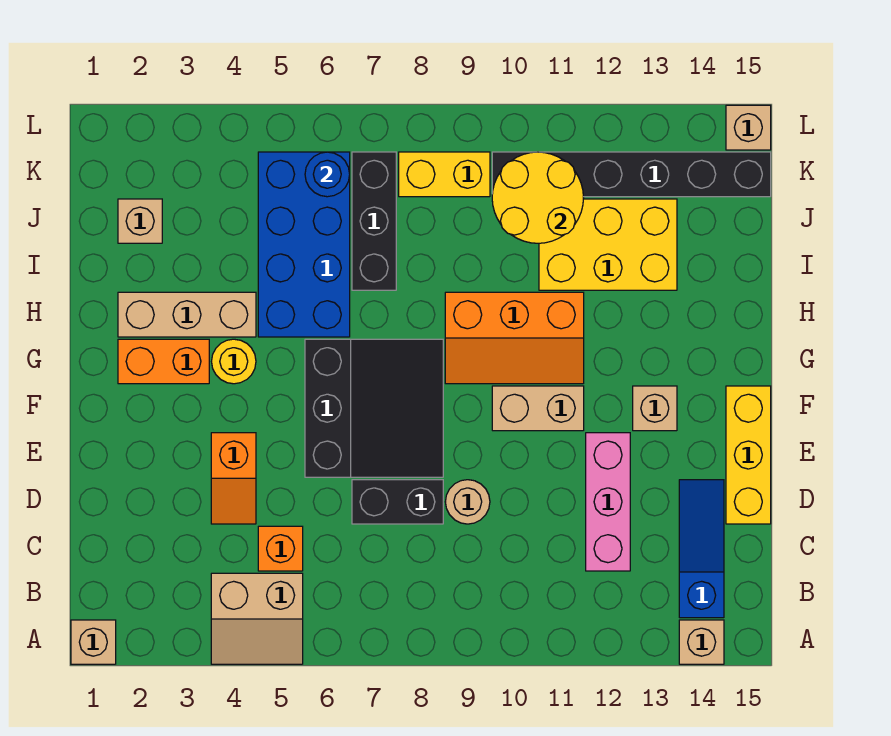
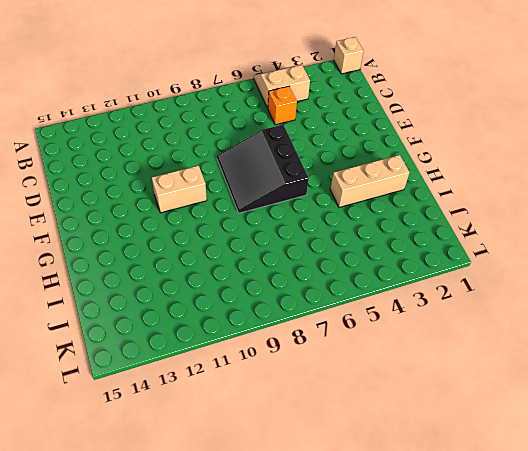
none -> tan brick A14 level 1
none -> blue slope B14:D14 level 1 top B
none -> pink brick C12:E12 level 1

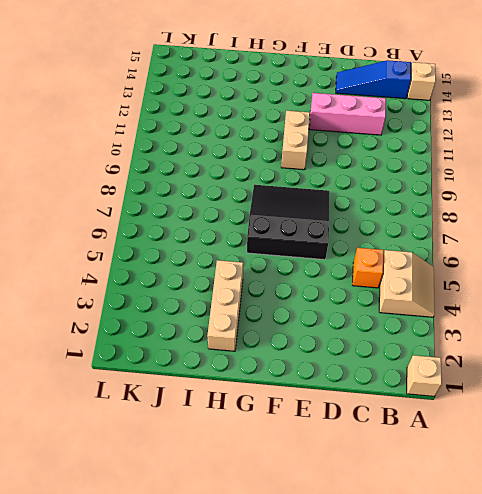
none -> orange slope D4:E4 level 1 top E
none -> black brick D7:D8 level 1
none -> tan round brick D9 level 1

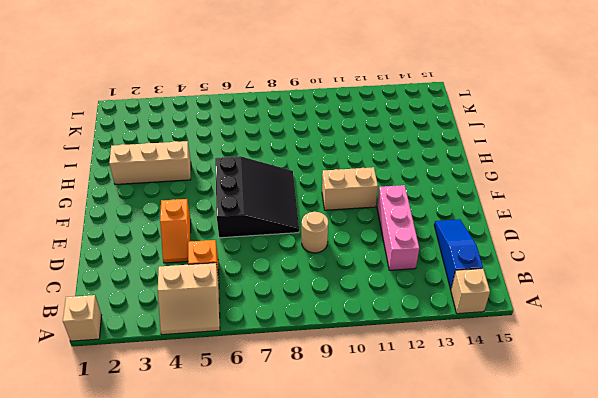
none -> black brick D7:D8 level 1
none -> yellow brick D15:F15 level 1
none -> tan brick F13 level 1

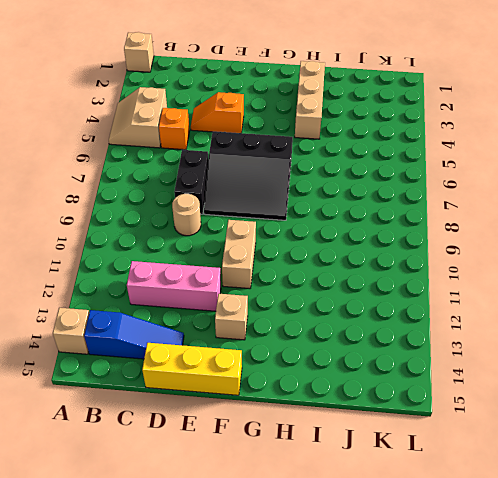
none -> orange brick G2:G3 level 1
none -> yellow round brick G4 level 1
none -> orange slope G9:H11 level 1 top H

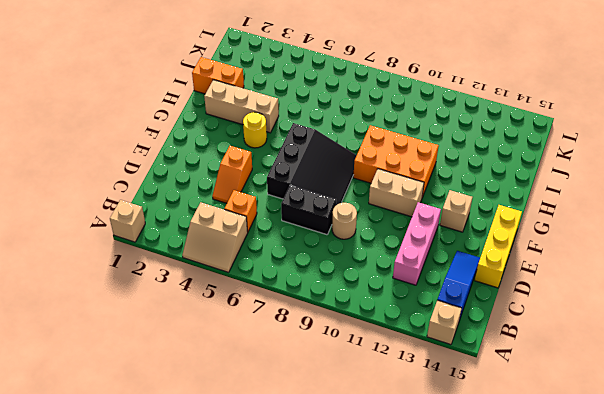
orange brick G9:H11 level 1 -> orange slope G9:H11 level 1 top H
orange brick I1:I2 level 1 -> orange brick G2:G3 level 1
none -> blue brick H5:K6 level 1
none -> black brick I7:K7 level 1
none -> yellow brick I11:J13 level 1

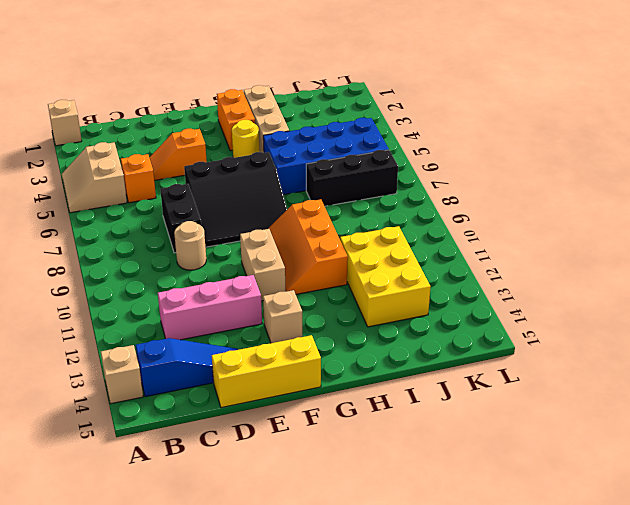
none -> tan brick J2 level 1
none -> yellow brick K8:K9 level 1
none -> black brick K10:K15 level 1

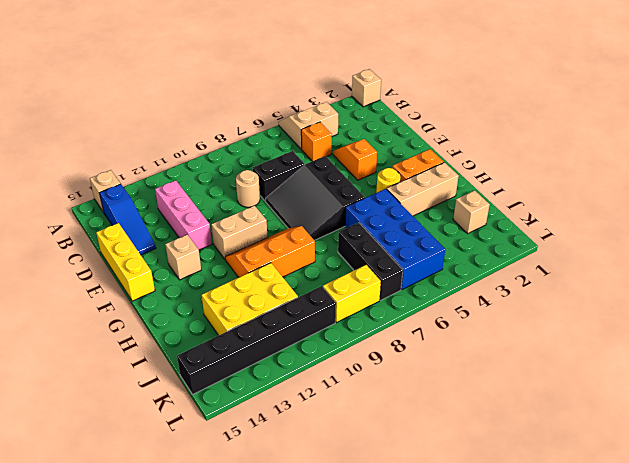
none -> tan brick L15 level 1
none -> yellow round brick J10:K11 level 2
none -> blue round brick K6 level 2

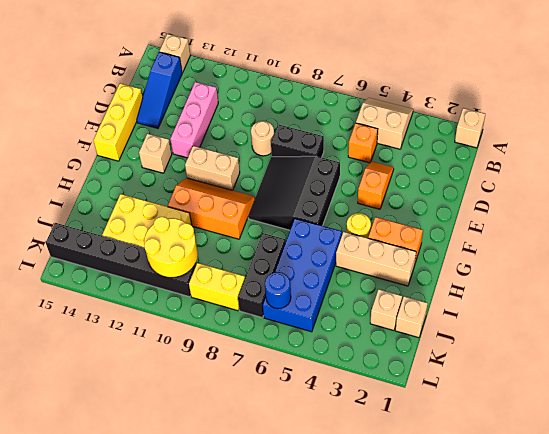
tan brick J1 level 1 -> tan brick L15 level 1

